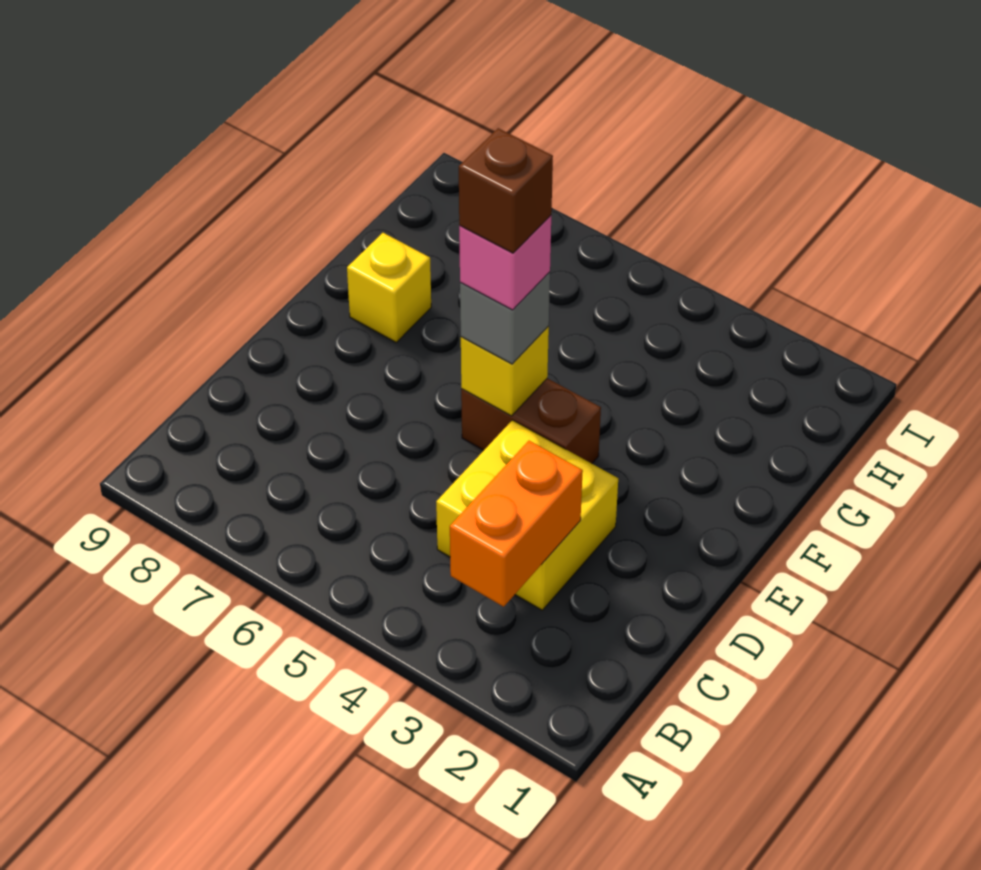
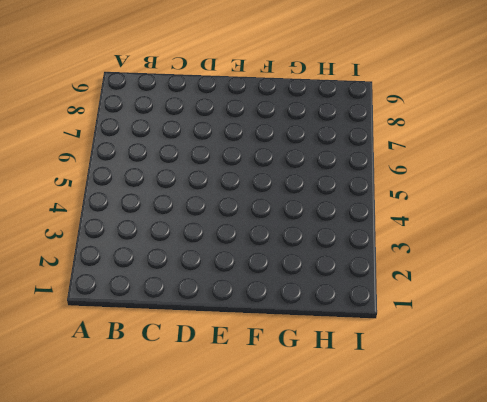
none -> yellow brick C3:D4 level 1
none -> brown brick E4:E5 level 1

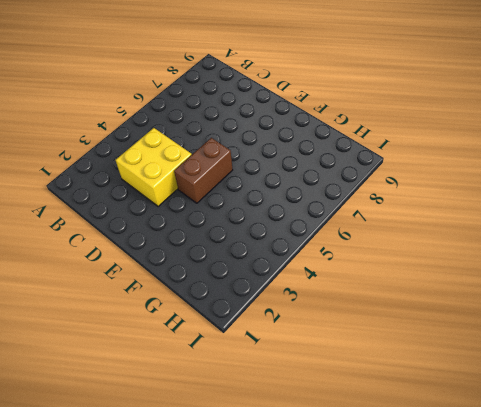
none -> yellow brick F8 level 1
none -> orange brick B3:C3 level 2

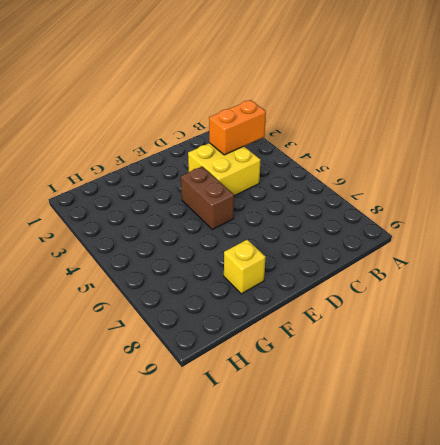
none -> yellow brick E5 level 2
none -> grey brick E5 level 3

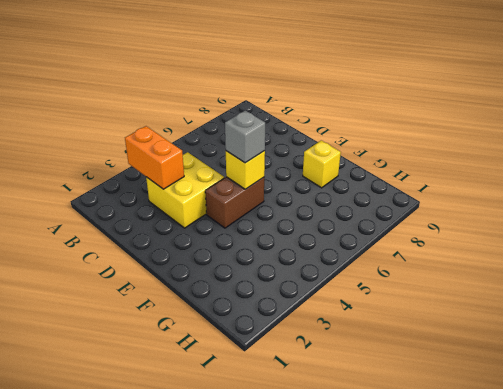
none -> pink brick E5 level 4
none -> brown brick E5 level 5

